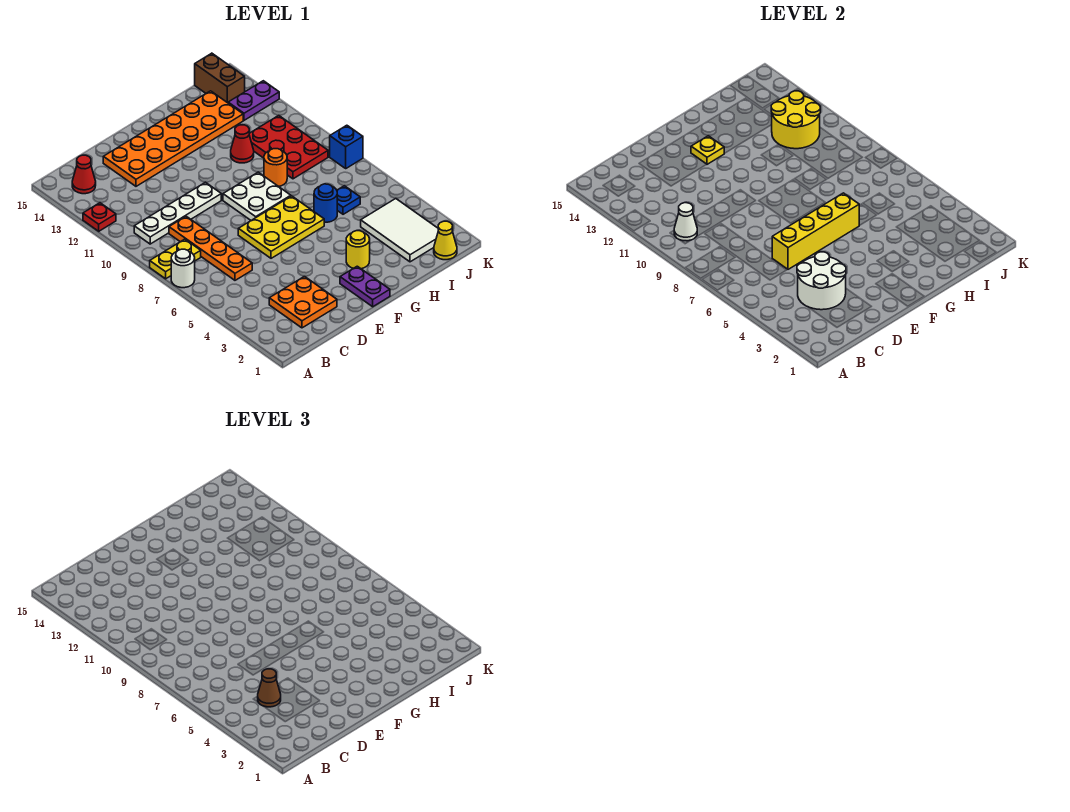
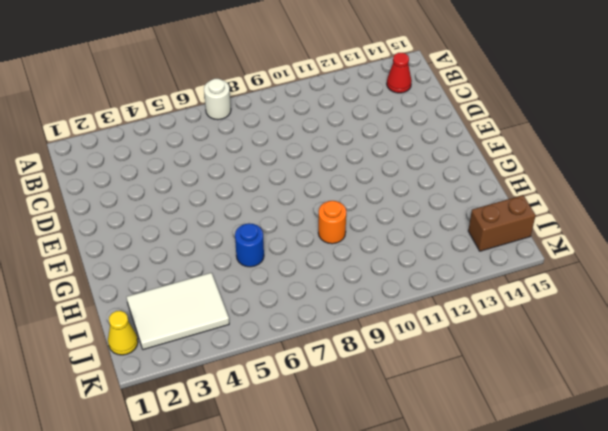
none -> yellow plate A8:B8 level 1
none -> red plate A12 level 1
none -> white plate B10:E10 level 1

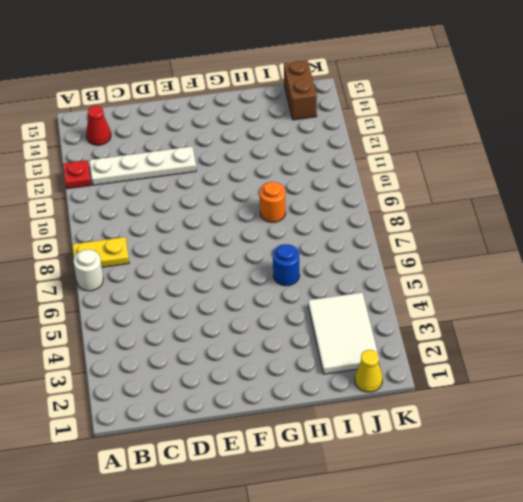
white plate B12:E12 level 1 -> white plate B10:E10 level 1
none -> orange plate C2:D3 level 1
none -> orange plate C6:C9 level 1
none -> orange plate D13:I14 level 1

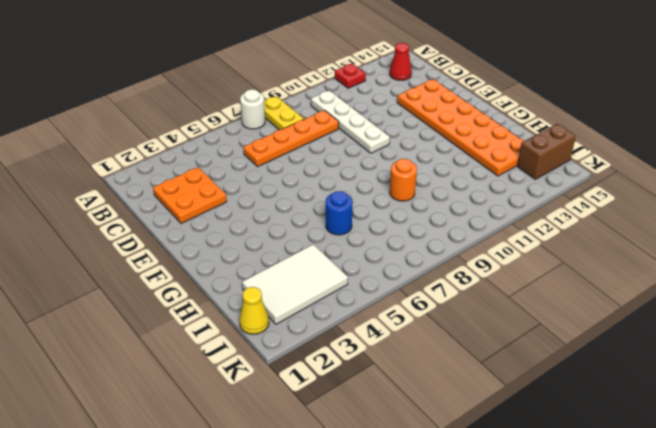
none -> yellow plate E6:G7 level 1
none -> purple plate F1:F2 level 1
none -> white plate F8:G9 level 1

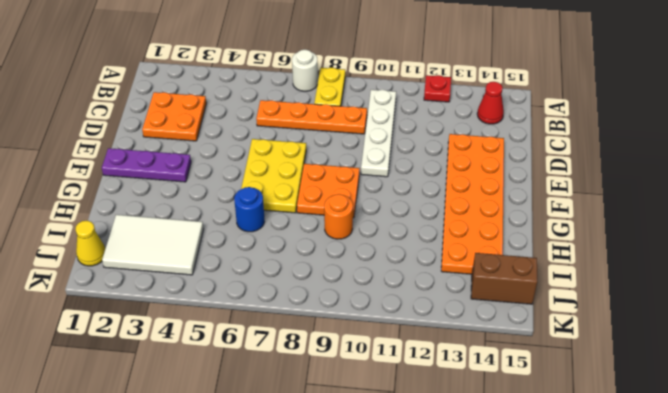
purple plate F1:F3 level 1 -> purple plate F1:F2 level 1
orange plate F8:G9 level 1 -> white plate F8:G9 level 1
none -> yellow round brick G3 level 1
none -> red cone H11 level 1
none -> blue plate I6 level 1

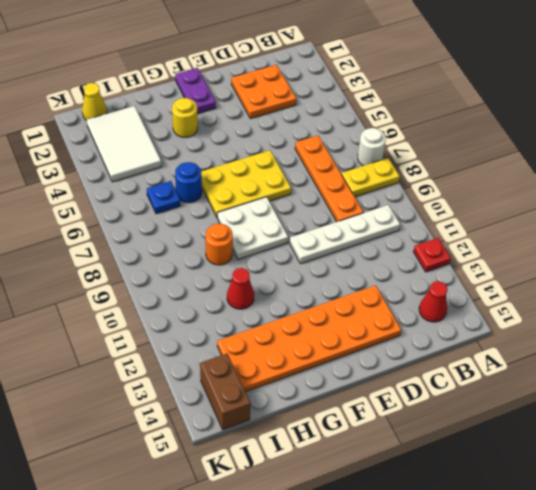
none -> red plate I9:J11 level 1
none -> purple plate J13:K13 level 1
none -> blue brick K8 level 1

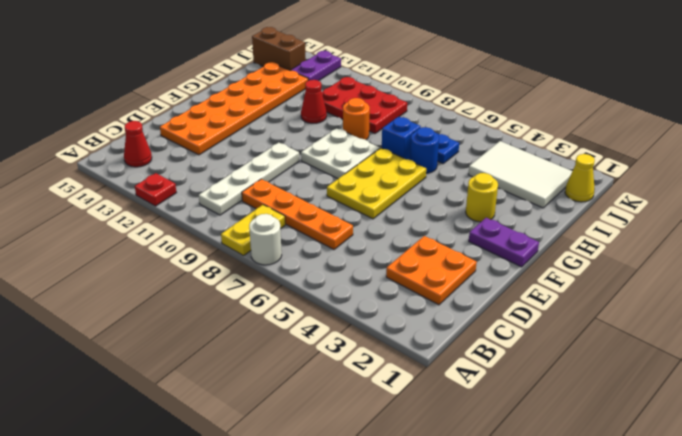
blue brick H7 level 1 -> blue brick K8 level 1
none -> white cone B10 level 2
none -> white round brick C3:D4 level 2
none -> yellow brick D6:G6 level 2

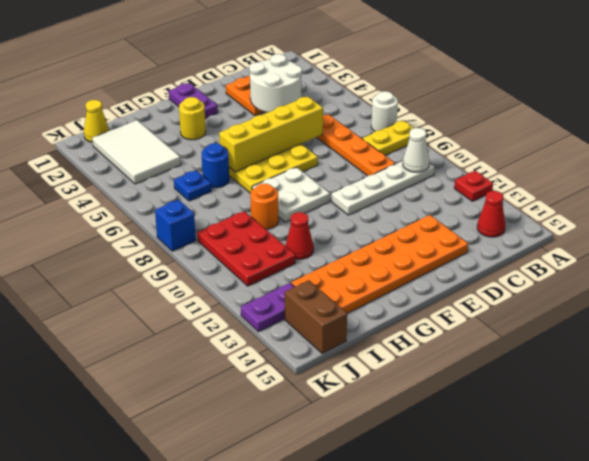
none -> yellow plate F13 level 2
none -> yellow round brick I11:J12 level 2
none -> brown cone C4 level 3

